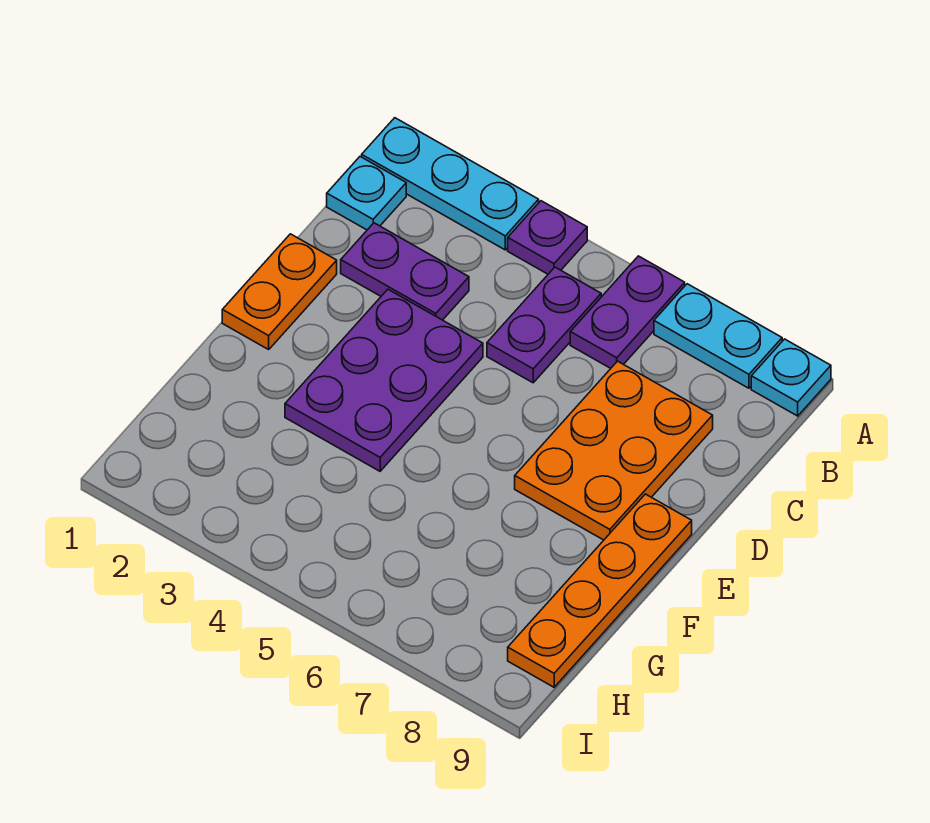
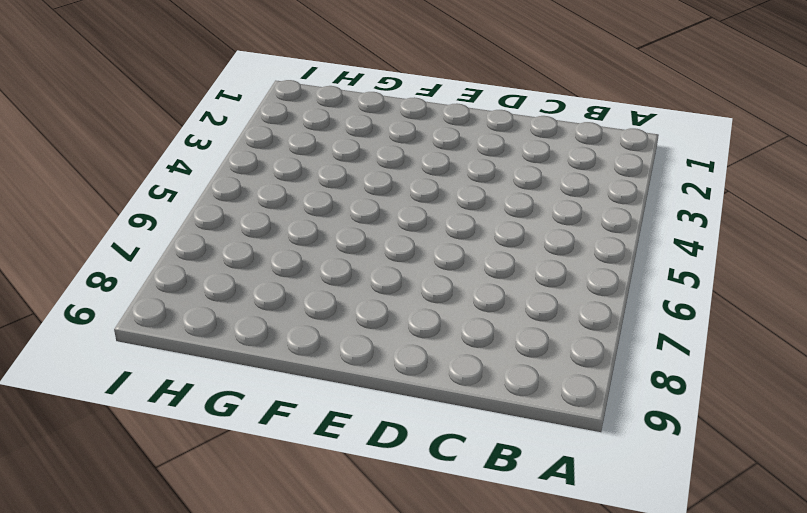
none -> cyan plate A1:A3 level 1
none -> purple plate A4 level 1
none -> purple plate A6:B6 level 1

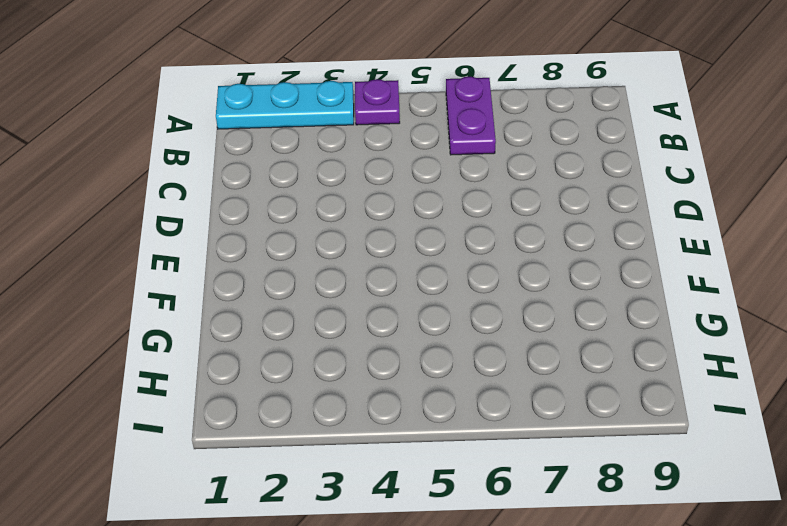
none -> cyan plate A7:A8 level 1
none -> cyan plate A9 level 1
none -> cyan plate B1 level 1

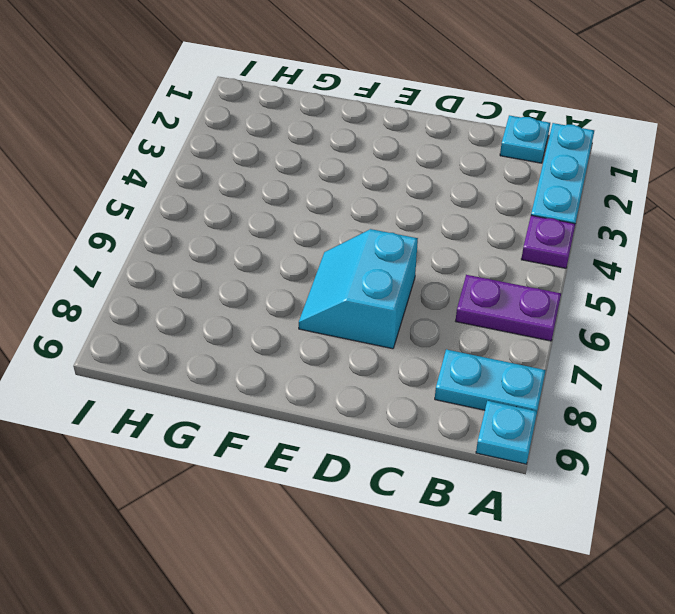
cyan plate A8:B8 level 1 -> cyan plate A7:A8 level 1
cyan slope D6:E7 level 1 top D -> orange plate C7:E8 level 1
none -> purple plate B5:C5 level 1
none -> purple plate C2:C3 level 1
none -> orange plate D1:E1 level 1

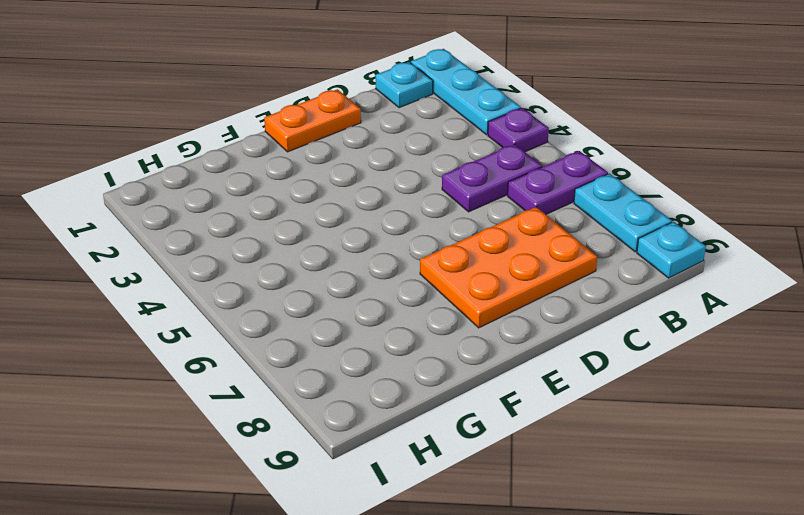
none -> purple plate C2:C3 level 1
none -> purple plate D3:F4 level 1
none -> orange plate E9:H9 level 1

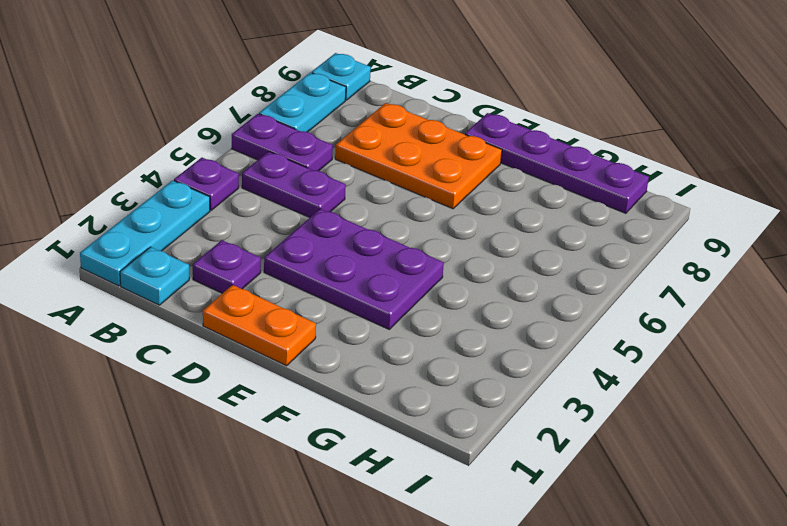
purple plate C2 level 1 -> purple plate C2:C3 level 1
purple plate E9:H9 level 1 -> orange plate E9:H9 level 1

